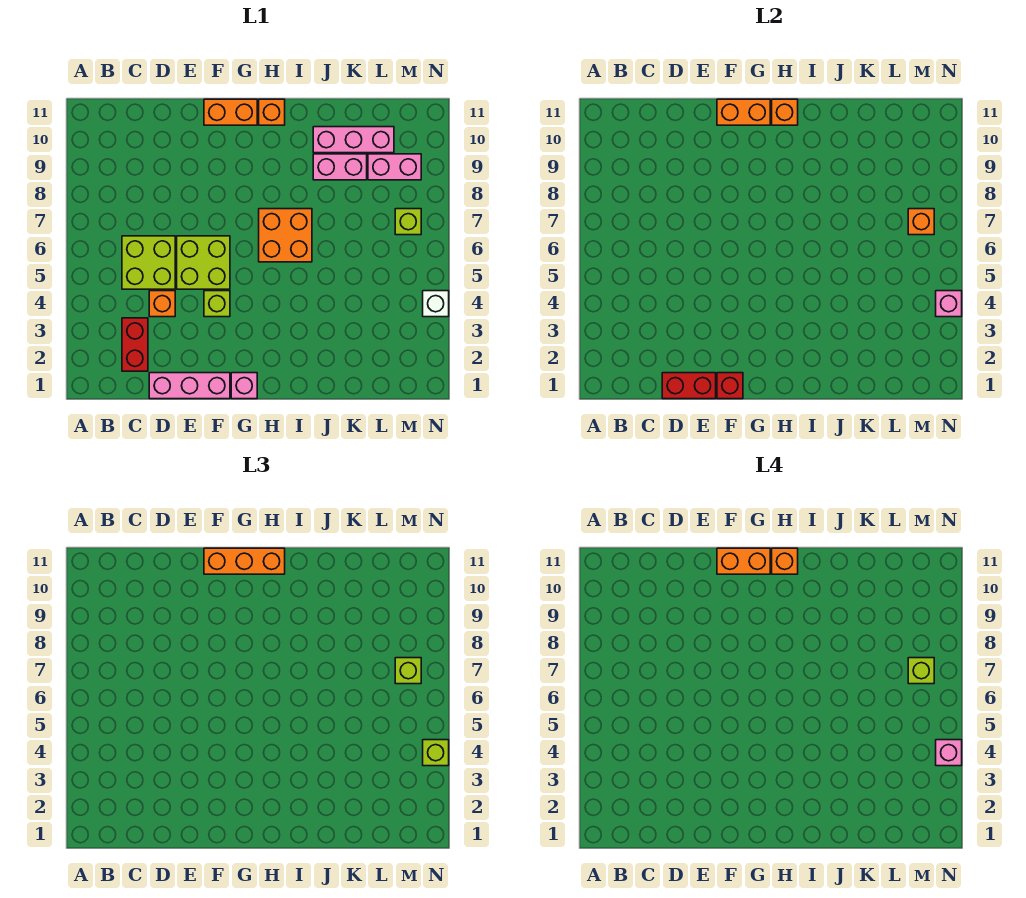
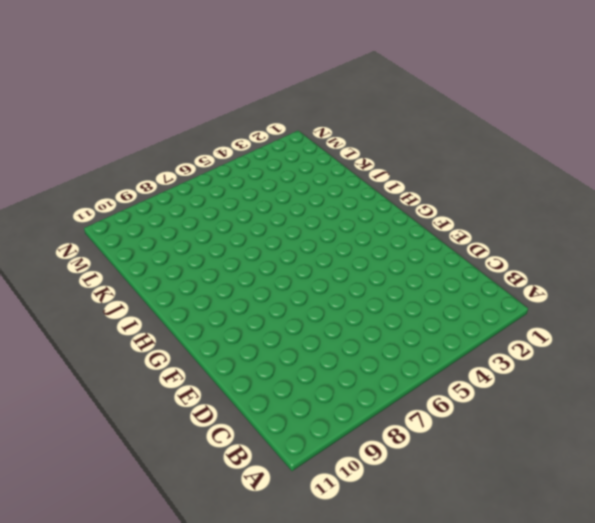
none -> red brick C2:C3 level 1
none -> lime brick C5:D6 level 1
none -> pink brick D1:F1 level 1

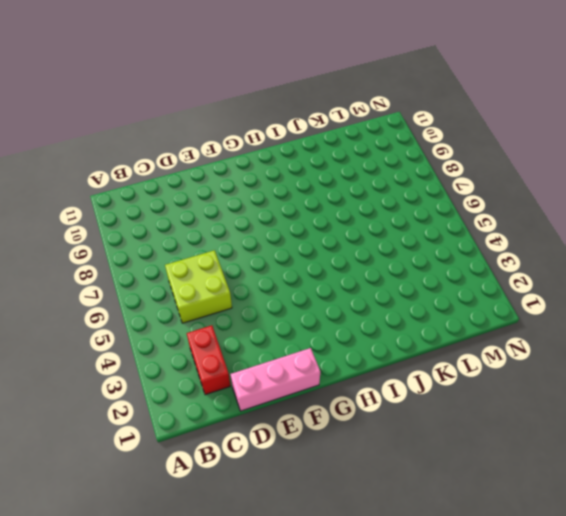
none -> orange brick D4 level 1
none -> lime brick E5:F6 level 1
none -> lime brick F4 level 1

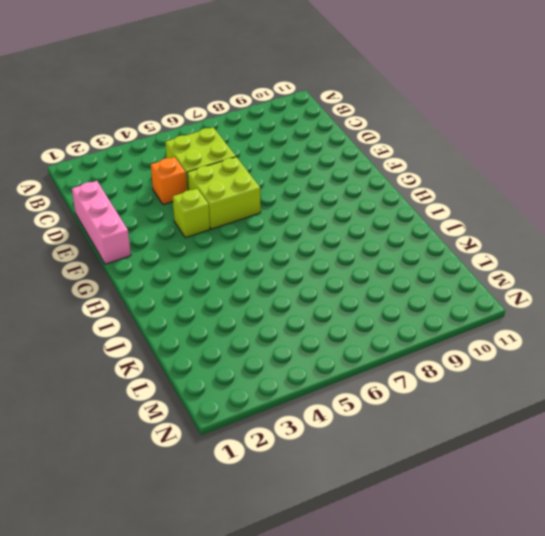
none -> red brick C2:C3 level 1
none -> orange brick F11:G11 level 1
none -> pink brick G1 level 1

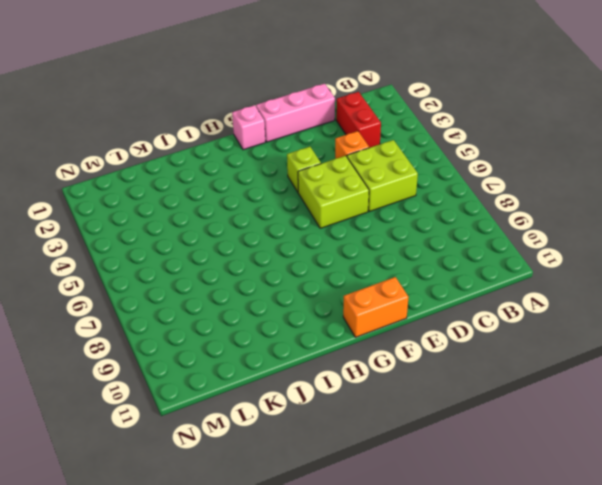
none -> orange brick H6:I7 level 1
none -> orange brick H11 level 1
none -> pink brick J9:K9 level 1

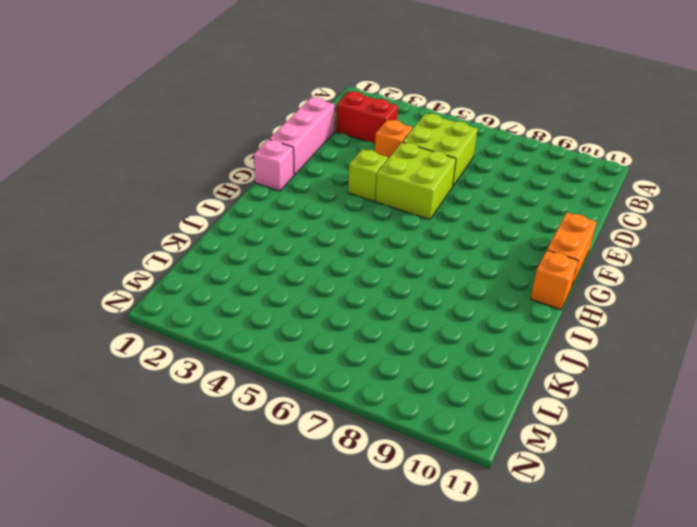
none -> orange brick H6:I7 level 1
none -> pink brick J9:K9 level 1
none -> pink brick J10:L10 level 1

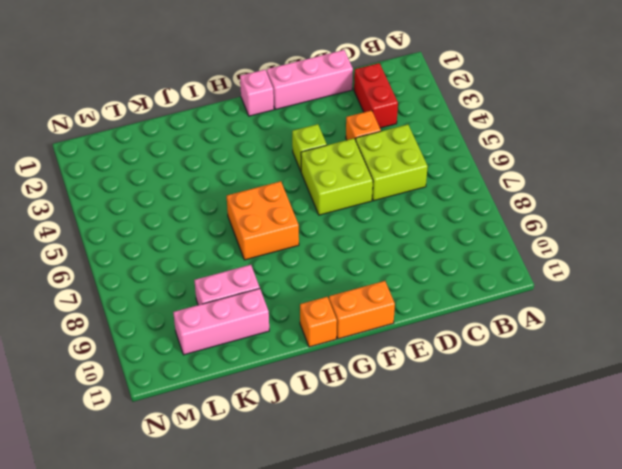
none -> pink brick L9:M9 level 1
none -> lime brick M7 level 1
none -> white brick N4 level 1

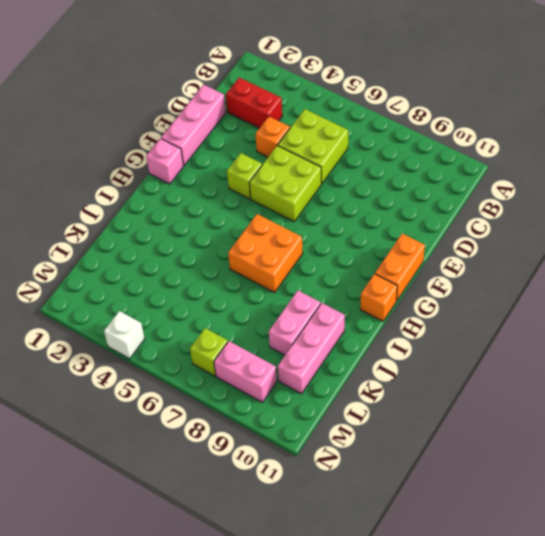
pink brick M8:M9 level 1 -> pink brick L9:M9 level 1
none -> red brick D1:E1 level 2
none -> red brick F1 level 2
none -> orange brick F11:G11 level 2

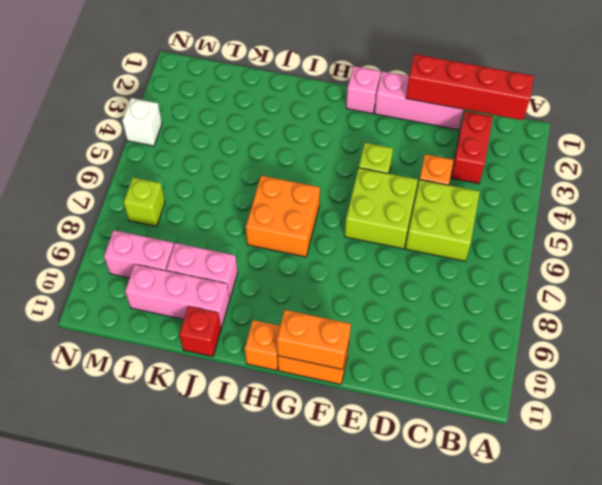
red brick B1:E1 level 2 -> red brick D1:E1 level 2
red brick J11 level 1 -> red brick F1 level 2
none -> orange brick H11 level 2
none -> orange brick M7 level 2
none -> pink brick N4 level 2

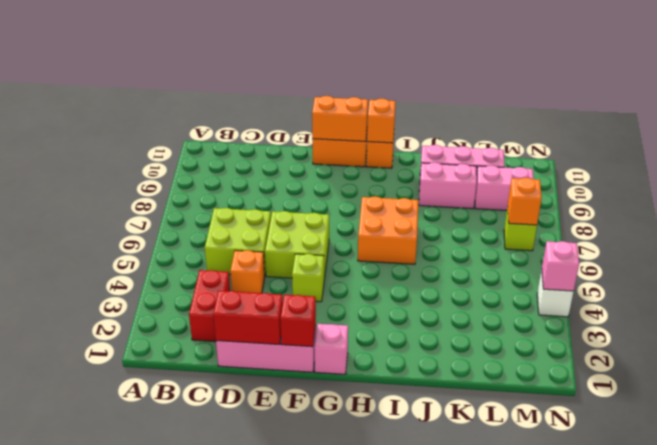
none -> orange brick F11:H11 level 3
none -> lime brick M7 level 3
none -> lime brick N4 level 3

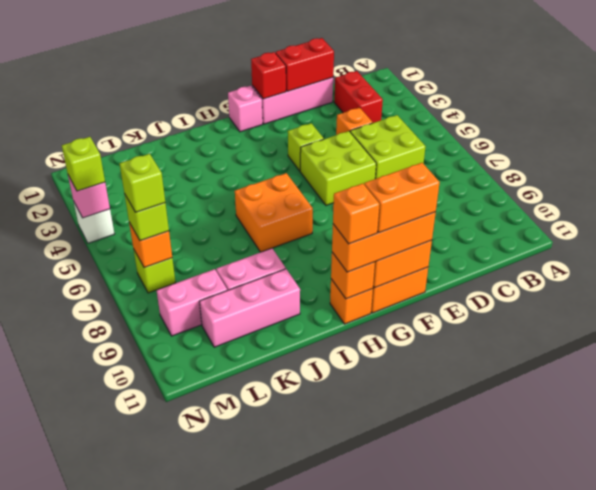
none -> pink brick N4 level 4

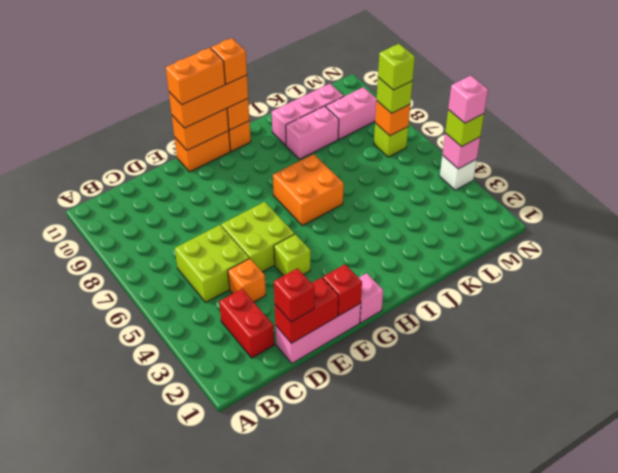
red brick D1 level 3 -> none

